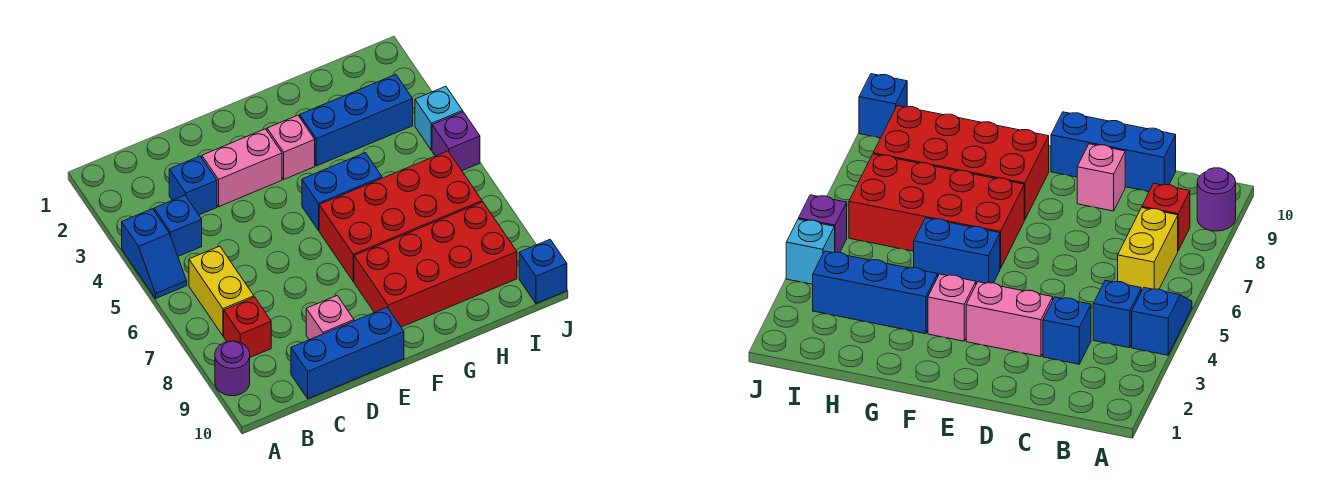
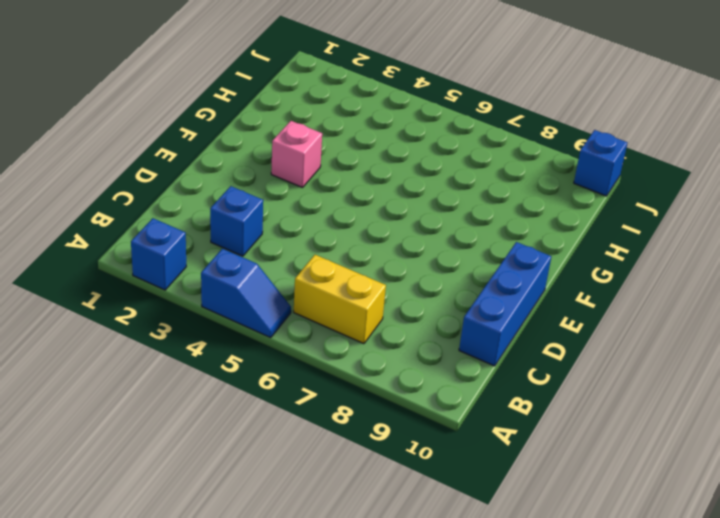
blue brick A2 level 1 -> blue brick B4 level 1
none -> purple round brick A9 level 1
none -> red brick B8 level 1
none -> pink brick D3:E3 level 1

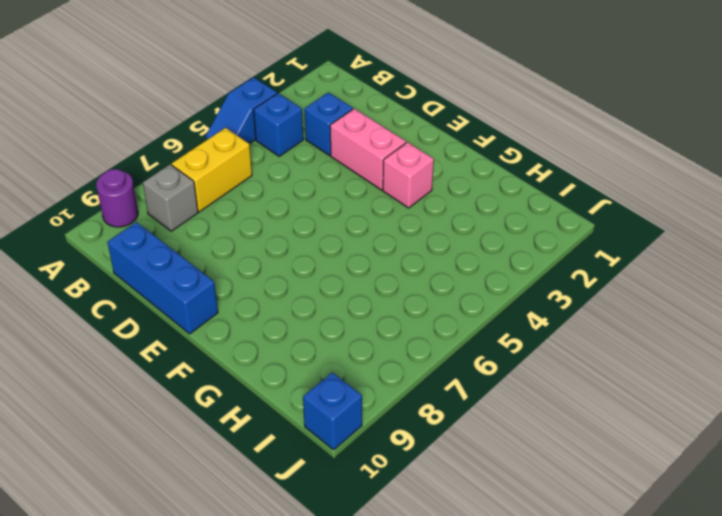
grey brick B8 level 1 -> red brick B8 level 1
none -> pink brick D9 level 1
none -> blue brick F5:G5 level 1
none -> red brick F6:I7 level 1

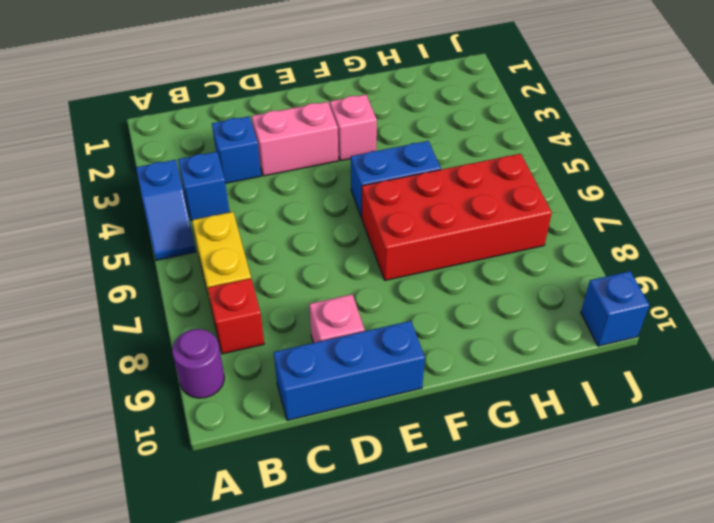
none -> red brick F8:I9 level 1
none -> blue brick G3:I3 level 1
none -> cyan brick J4 level 1

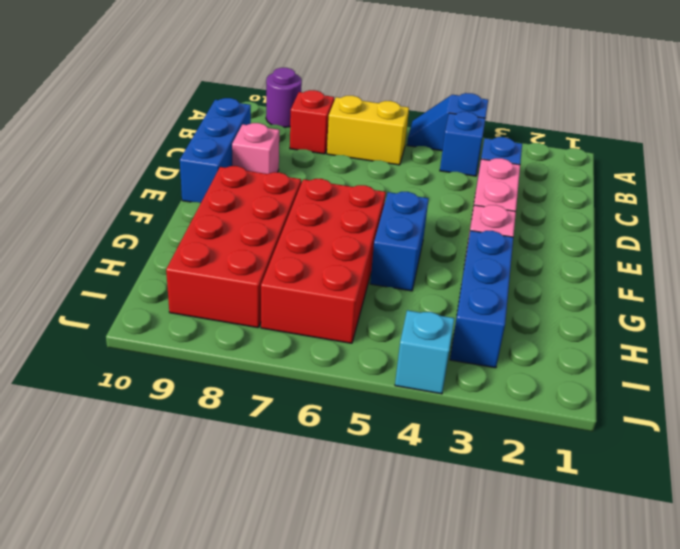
none -> purple brick J5 level 1
none -> blue brick J10 level 1

